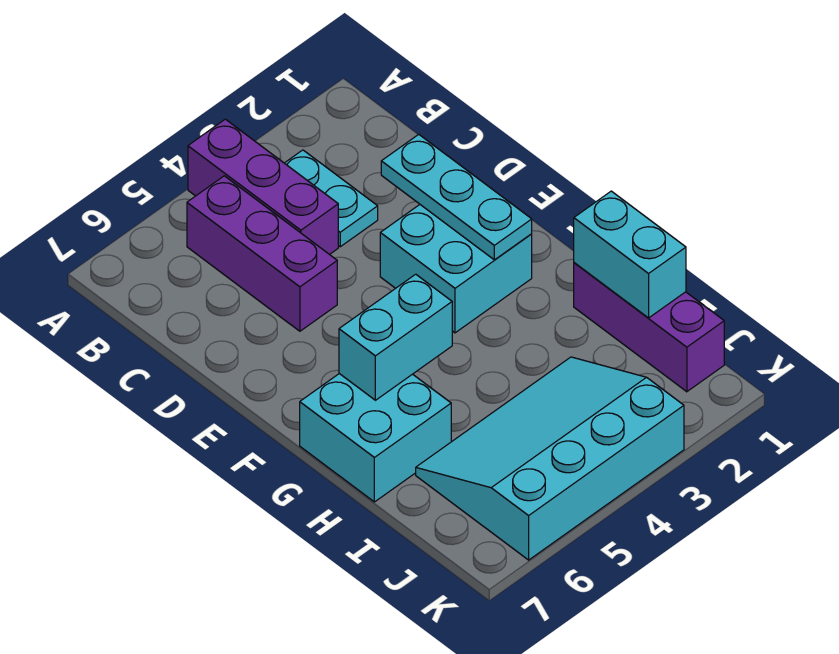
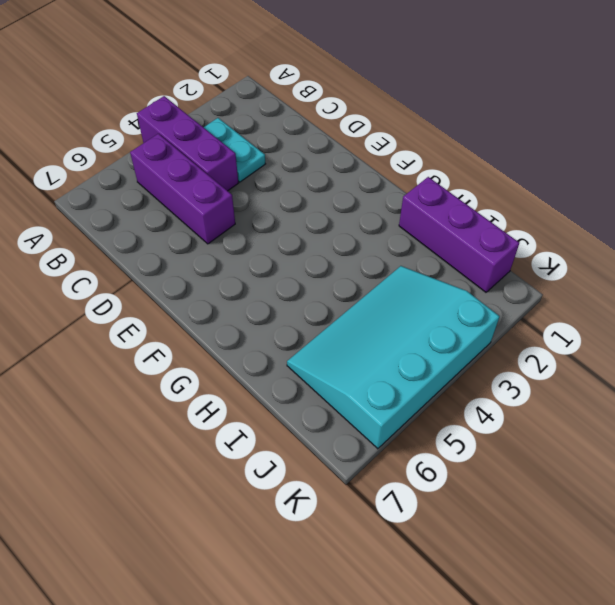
none -> cyan brick E2:F3 level 1
none -> cyan brick G6:H7 level 1

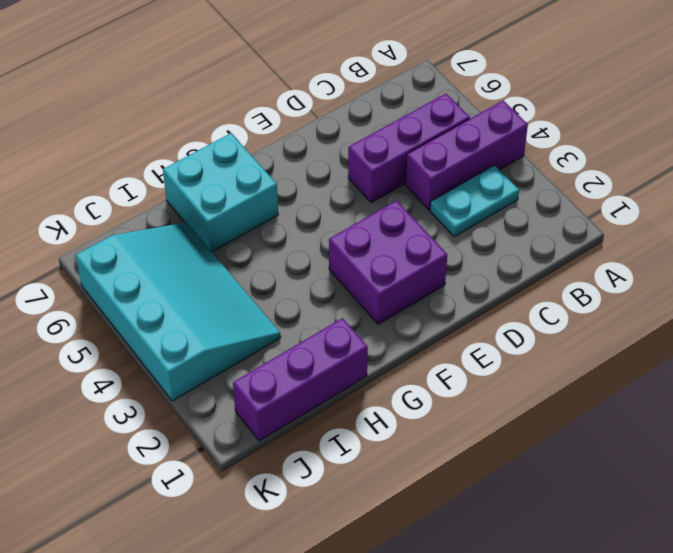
purple brick E2:F3 level 1 -> cyan brick E2:F3 level 1
none -> cyan plate D2:F2 level 2
none -> cyan brick G5:G6 level 2

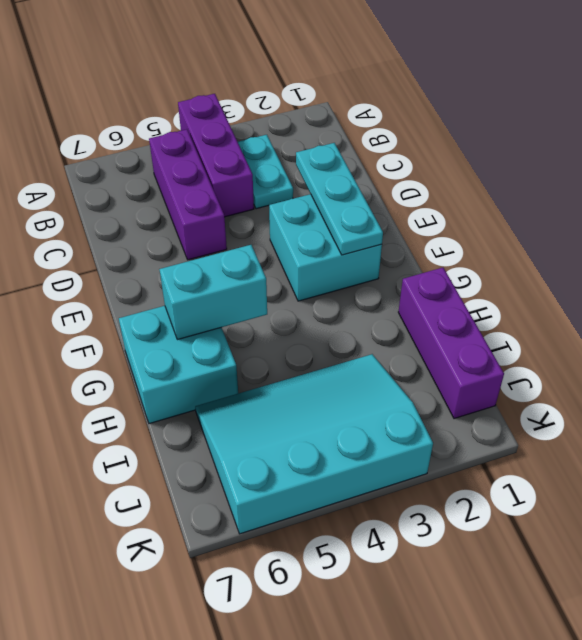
none -> cyan brick H1:I1 level 2

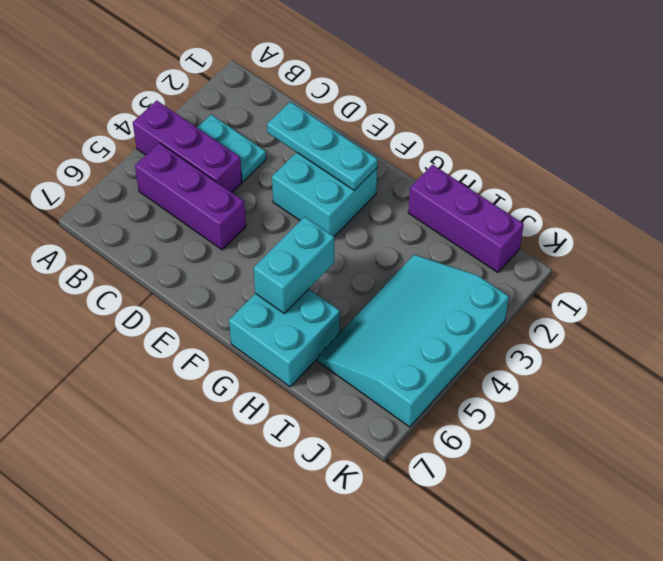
none -> cyan brick H1:I1 level 2

